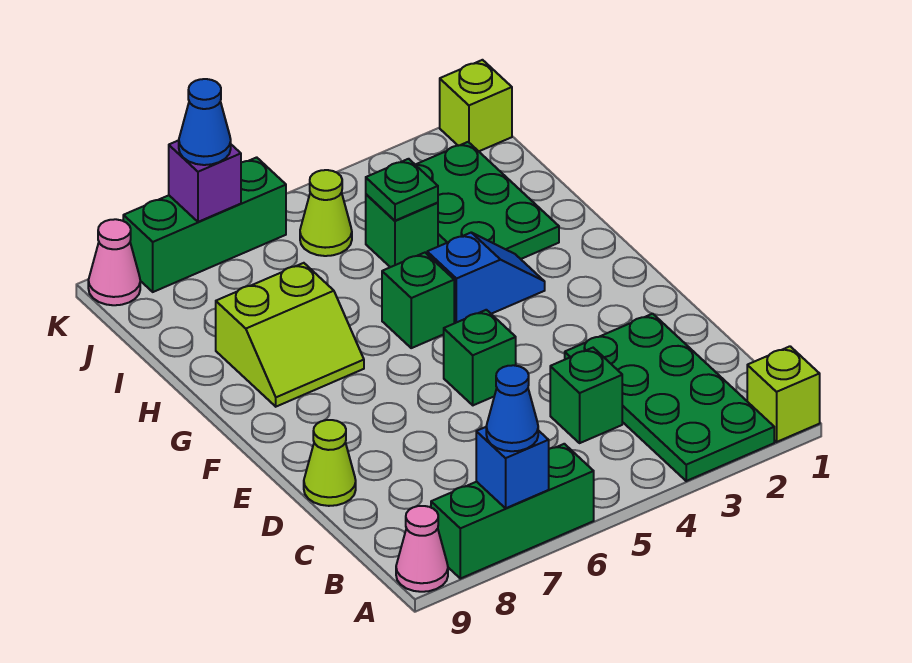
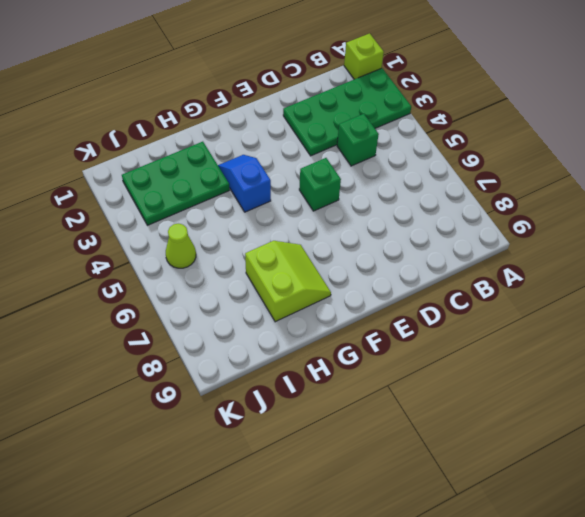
none -> green brick A6:A8 level 1
none -> pink cone A9 level 1
none -> lime cone D9 level 1

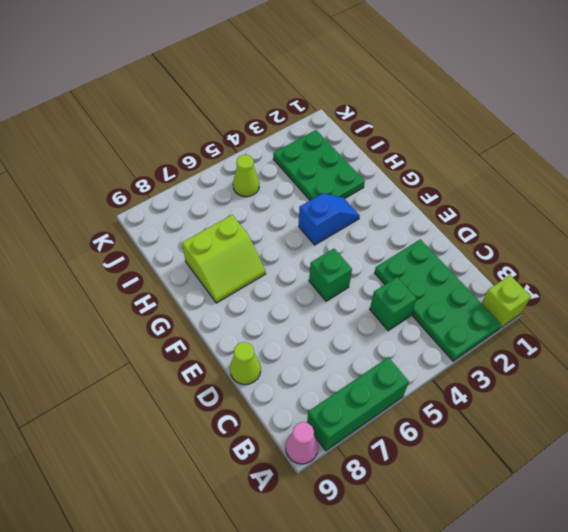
none -> green brick G5 level 1
none -> green brick I4 level 1
none -> lime brick K1 level 1

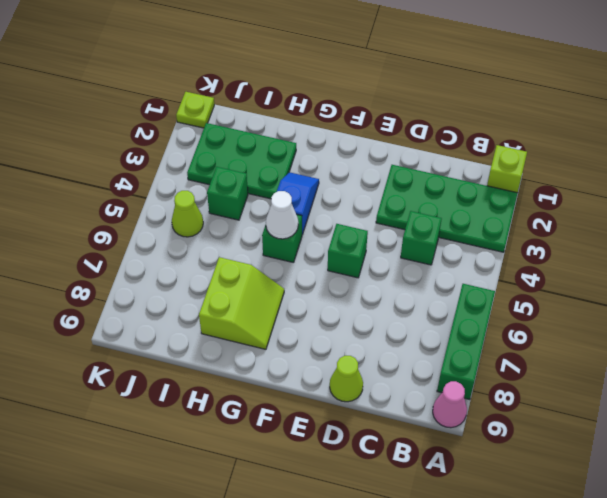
white cone G5 level 2 -> none
lime plate K1 level 1 -> lime brick K1 level 1
none -> green brick K6:K8 level 1
none -> pink cone K9 level 1
none -> blue brick A7 level 2

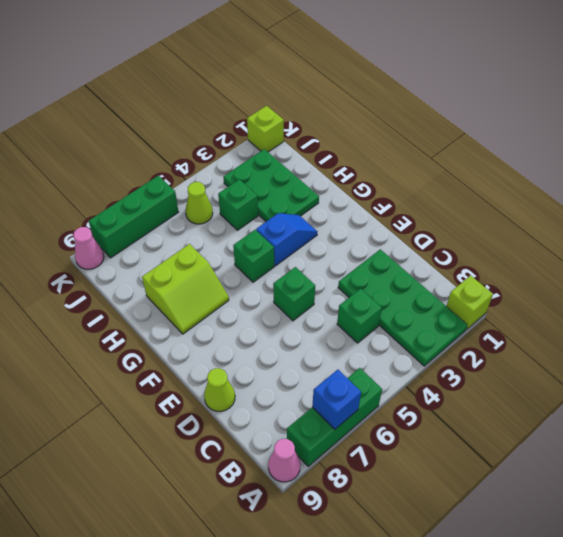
none -> green plate I4 level 2
none -> purple brick K7 level 2
none -> blue cone A7 level 3

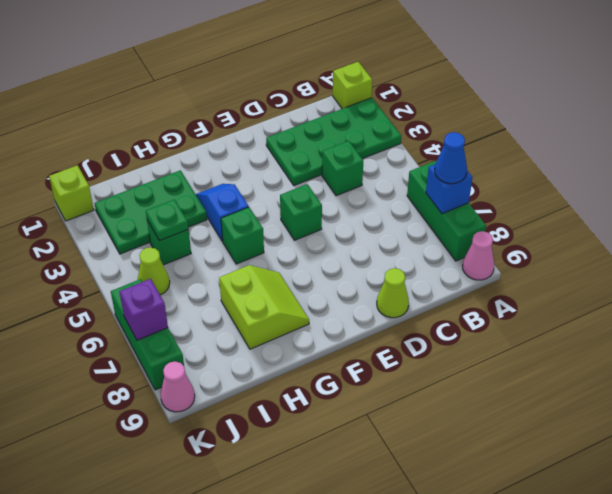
none -> blue cone K7 level 3

